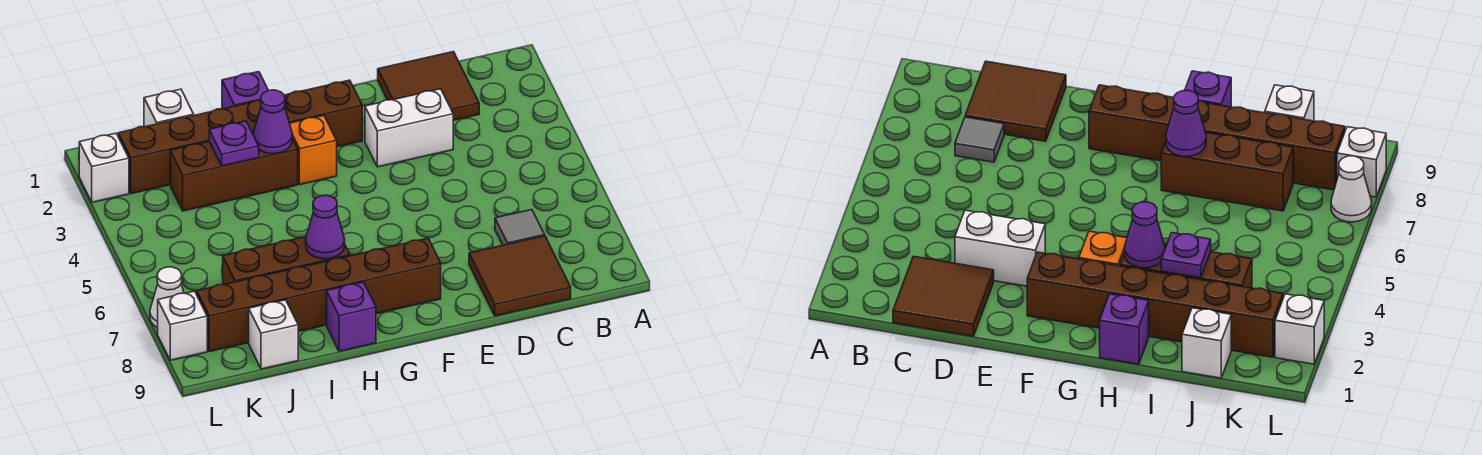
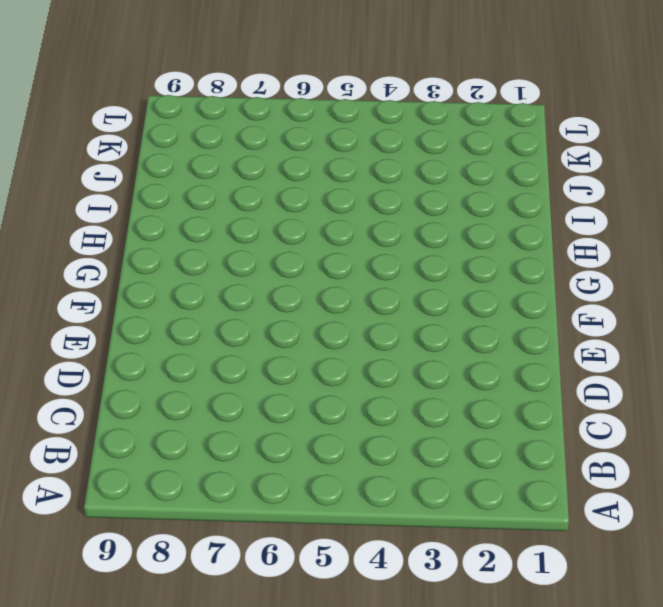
none -> brown tile C1:D2 level 1
none -> grey tile C7 level 1
none -> brown tile C8:D9 level 1

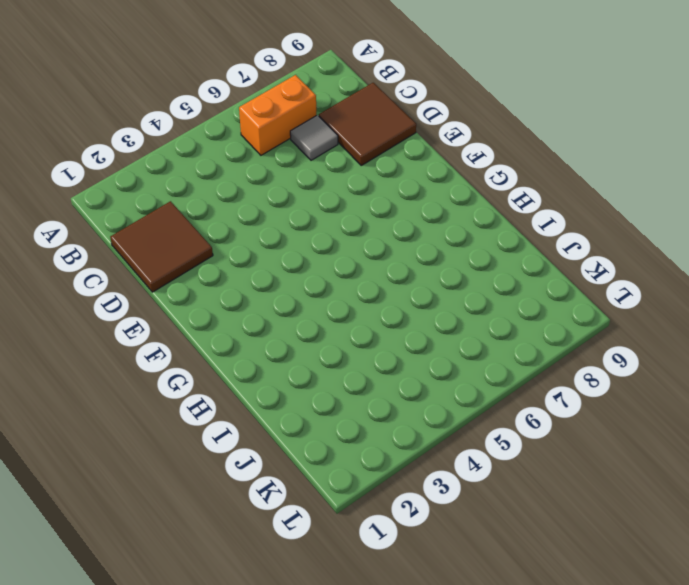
orange brick B6:B7 level 1 -> none
none -> white brick D3:E3 level 1
none -> brown brick F2:K2 level 1
none -> brown brick F8:K8 level 1

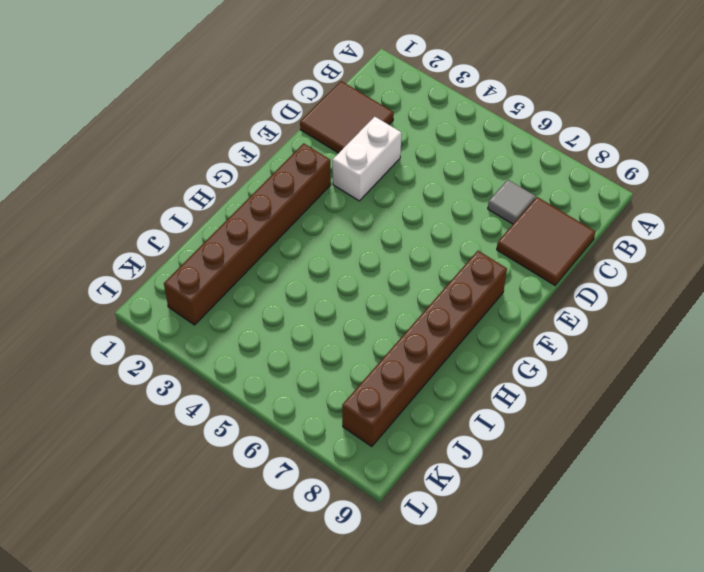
none -> orange brick G3 level 1
none -> purple brick H1 level 1
none -> brown brick H3:J3 level 1

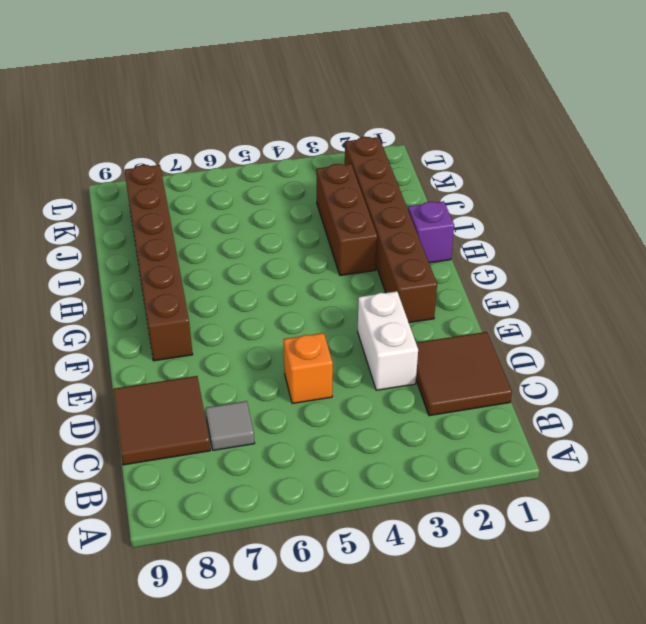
orange brick D5 level 1 -> orange brick G3 level 1
none -> brown brick H7:J7 level 1
none -> purple brick H9 level 1
none -> white brick J1 level 1

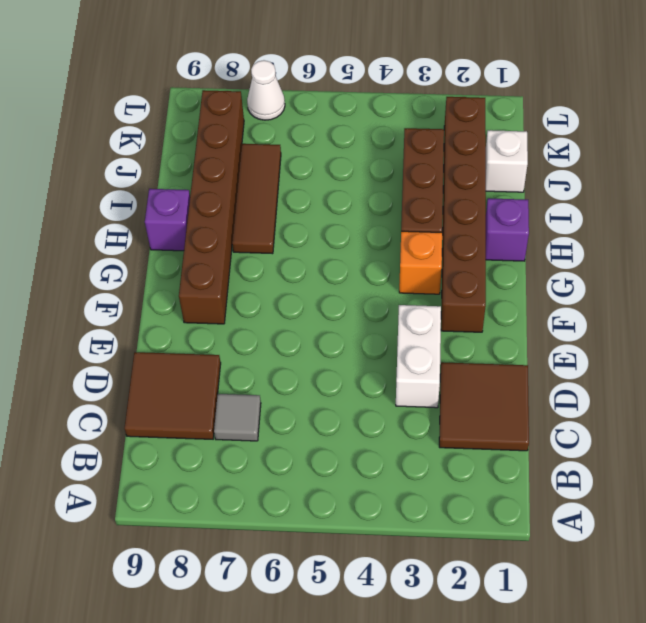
brown tile H7:J7 level 1 -> brown brick H7:J7 level 1
none -> white brick J9 level 1
none -> white brick L2 level 1
none -> white brick L8 level 1

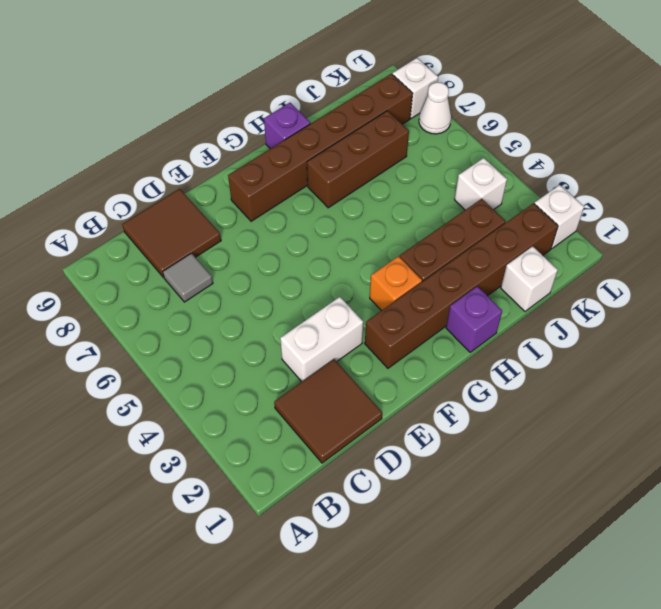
white brick K4 level 1 -> white brick J9 level 1
none -> purple cone H3 level 2
none -> purple cone H7 level 2
none -> purple plate I3 level 2

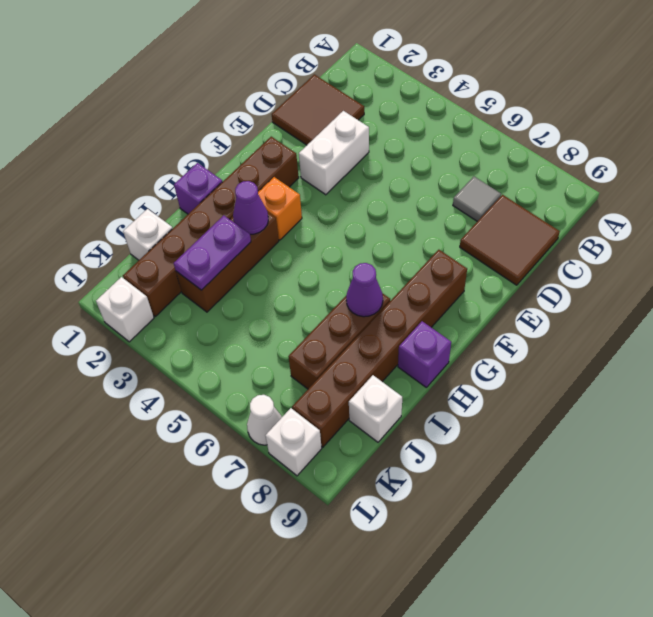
purple plate I3:J3 level 2 -> purple plate I3 level 2

